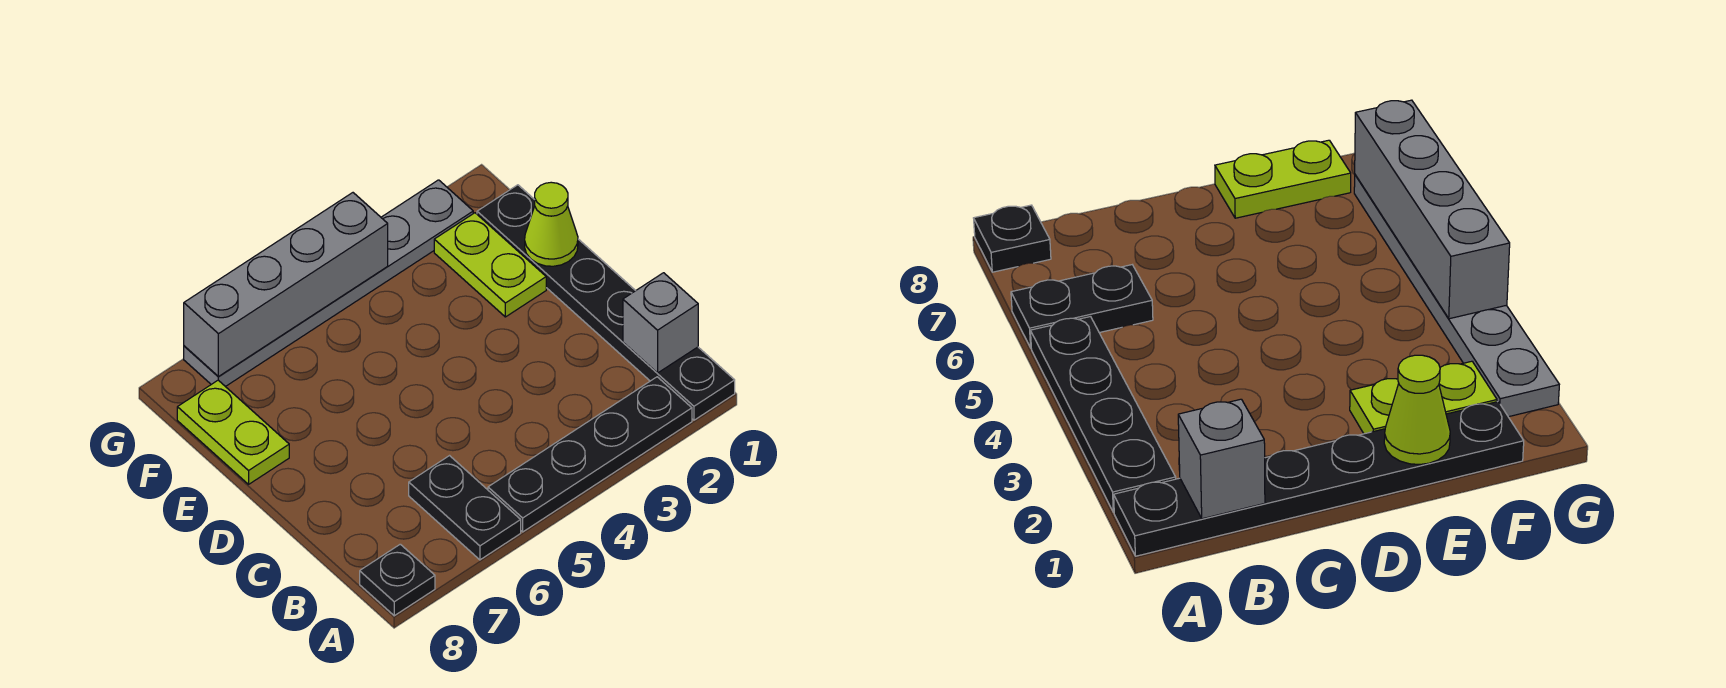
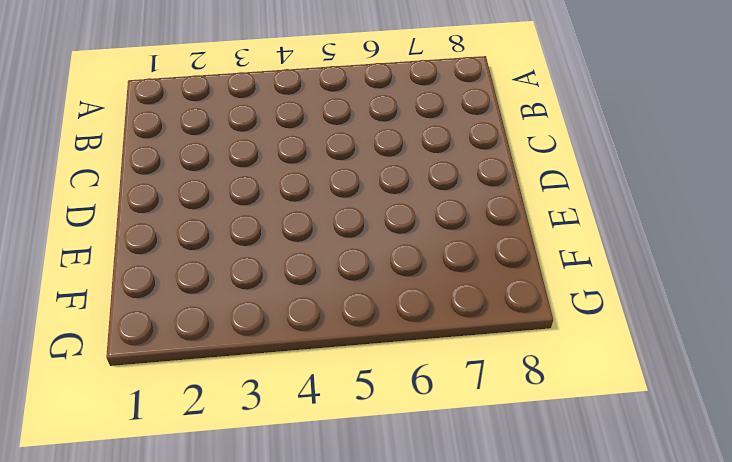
none -> black plate A1:F1 level 1
none -> black plate A2:A5 level 1

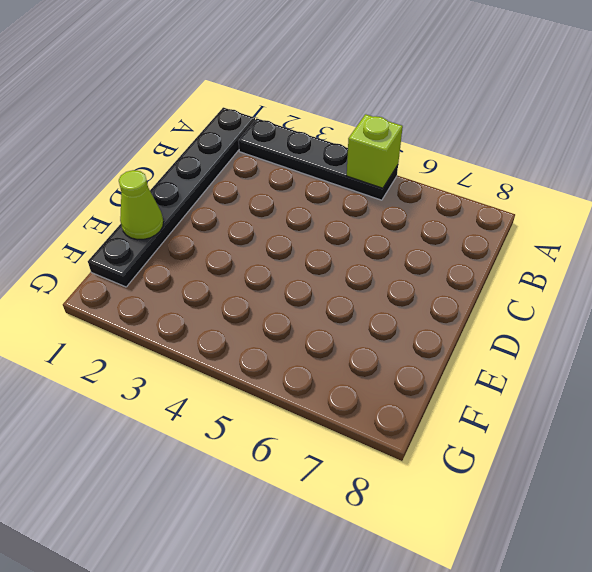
lime brick A5 level 2 -> none
none -> black plate A6:B6 level 1
none -> black plate A8 level 1

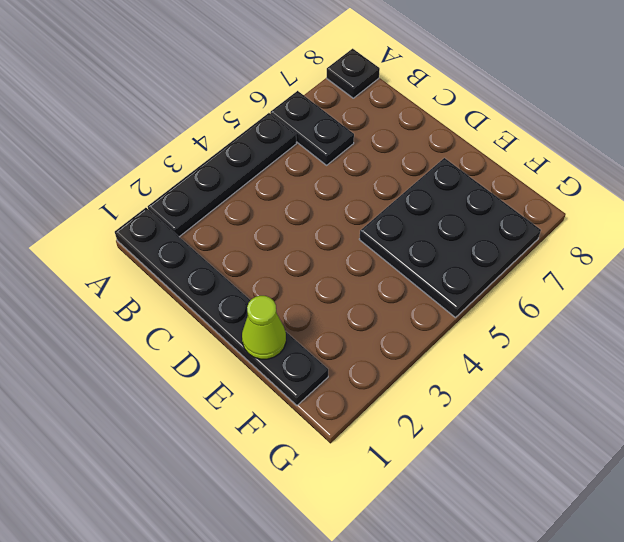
black plate E5:G7 level 1 -> grey plate G2:G7 level 1
none -> lime plate E2:F2 level 1
none -> lime plate E8:F8 level 1

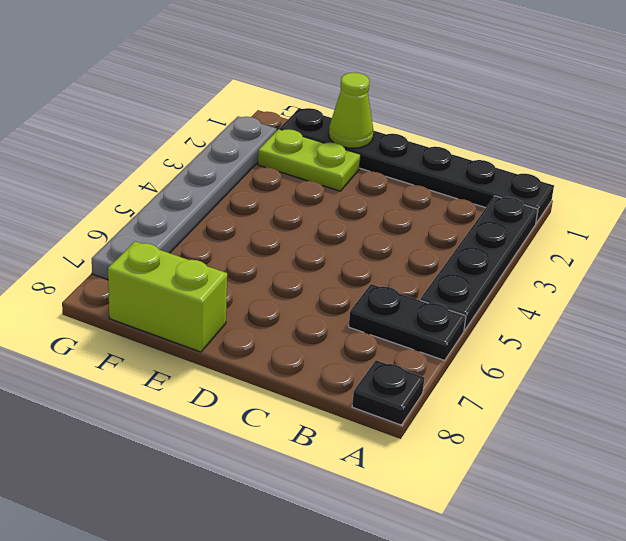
lime brick E8:F8 level 1 -> lime plate E8:F8 level 1
none -> grey brick B1 level 2
none -> grey brick G4:G7 level 2

